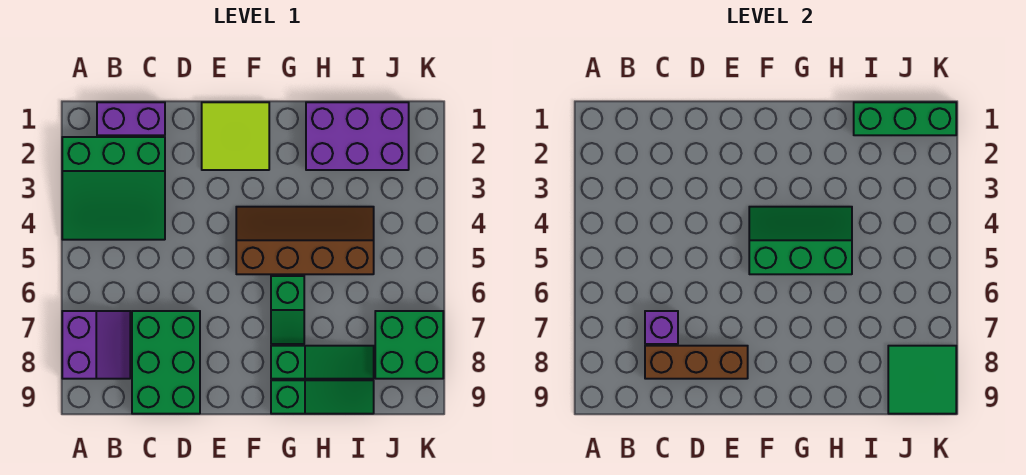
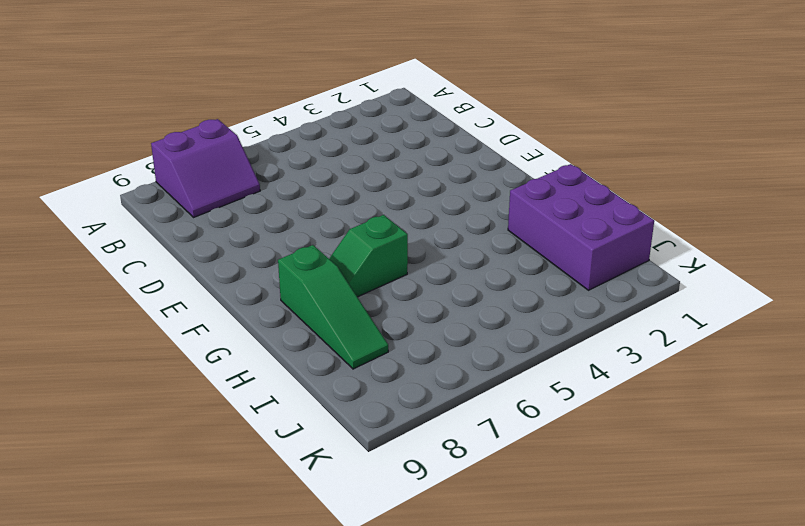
none -> green slope A2:C4 level 1 top 2
none -> purple brick B1:C1 level 1
none -> green brick C7:D9 level 1

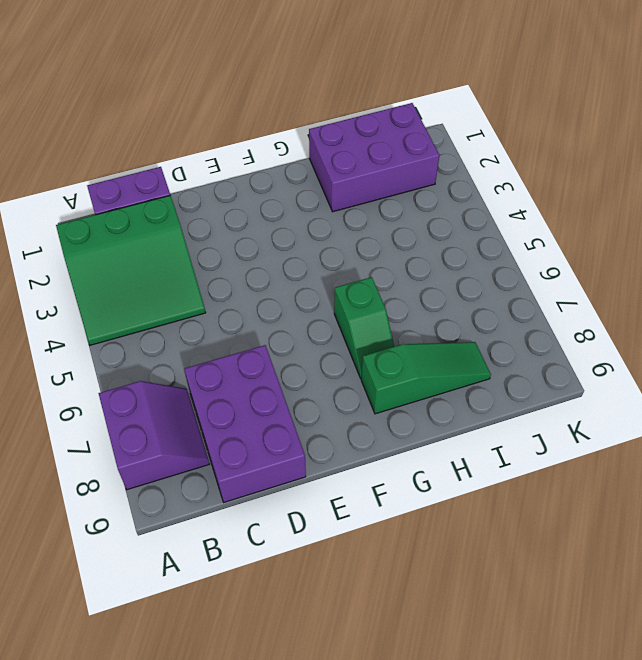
purple brick C7:D9 level 1 -> green brick C7:D9 level 1
none -> lime tile E1:F2 level 1
none -> brown slope F4:I5 level 1 top 5
none -> green slope G9:I9 level 1 top G

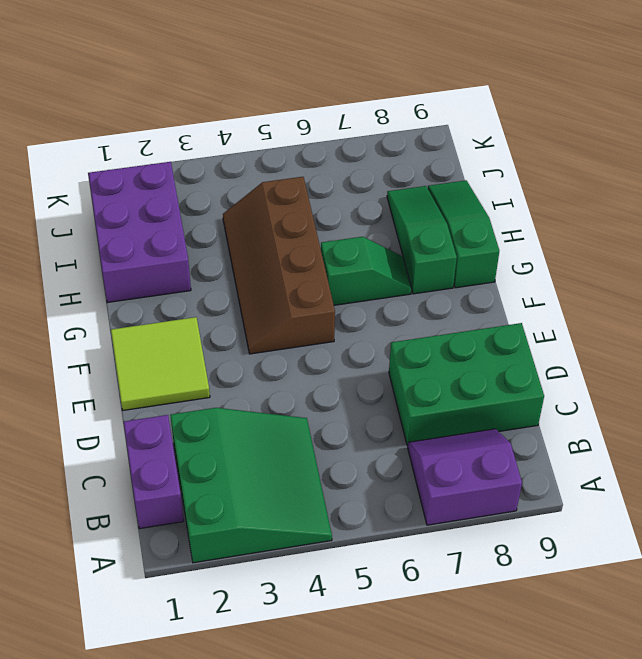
none -> green brick J7:K8 level 1
none -> purple brick C7 level 2
none -> brown brick C8:E8 level 2

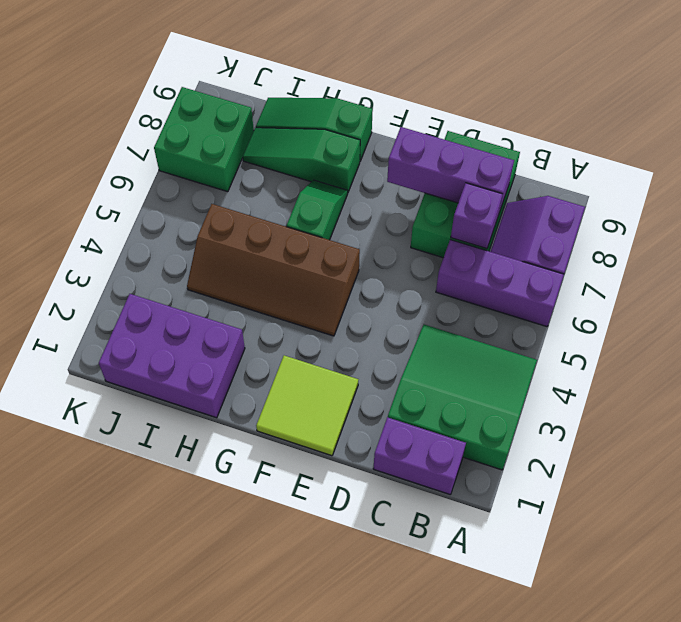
purple brick A6:C6 level 1 -> none
purple brick C8:E8 level 2 -> brown brick C8:E8 level 2
none -> green slope F4:H5 level 2 top 5
none -> green brick I1:K1 level 2
none -> green tile J8:K9 level 2

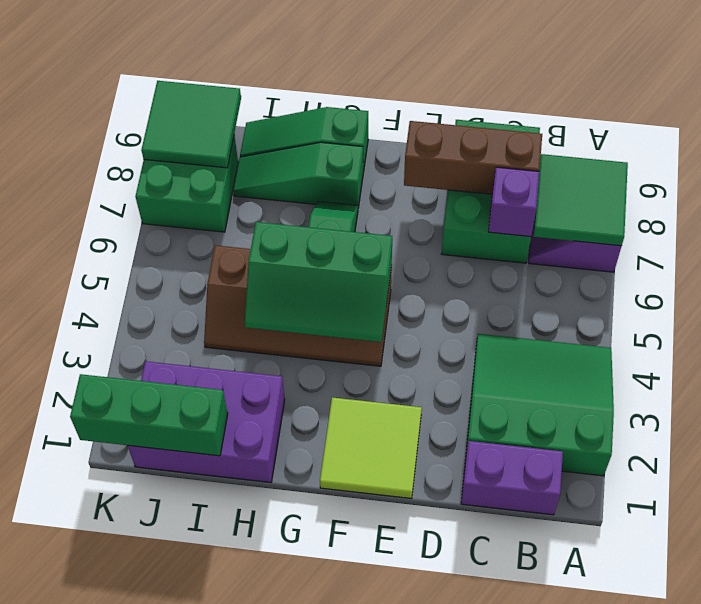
green tile A7:B8 level 2 -> none

